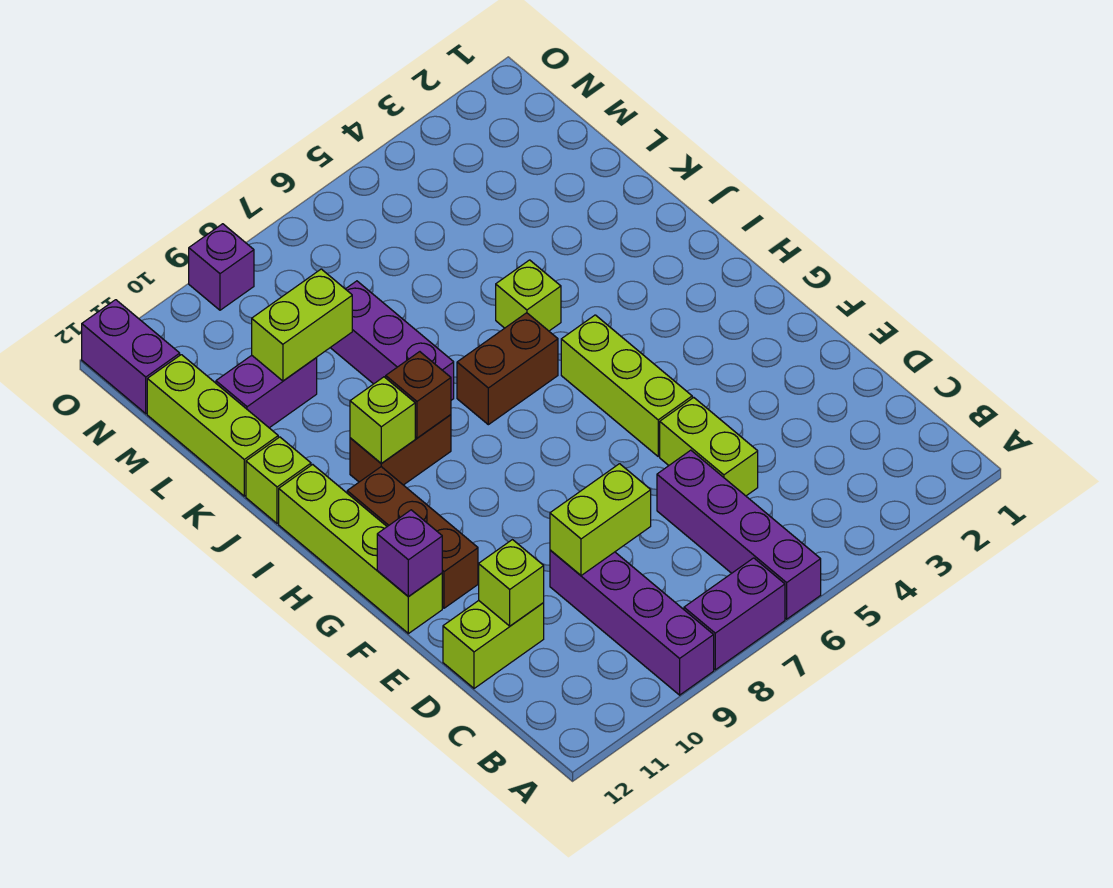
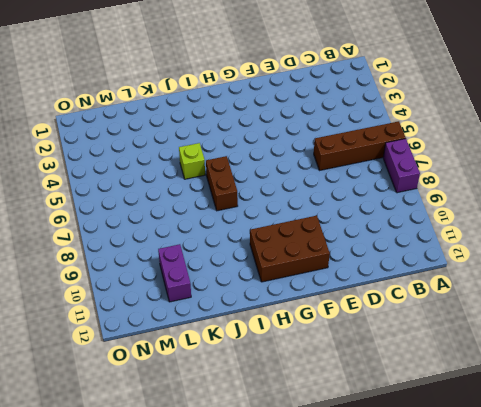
brown brick A6:D6 level 1 -> purple brick A6:D6 level 1
brown brick F10:H11 level 1 -> brown brick F11:H11 level 1
none -> purple brick A9:D9 level 1
none -> lime brick D5:E5 level 1
none -> lime brick D11:D12 level 1

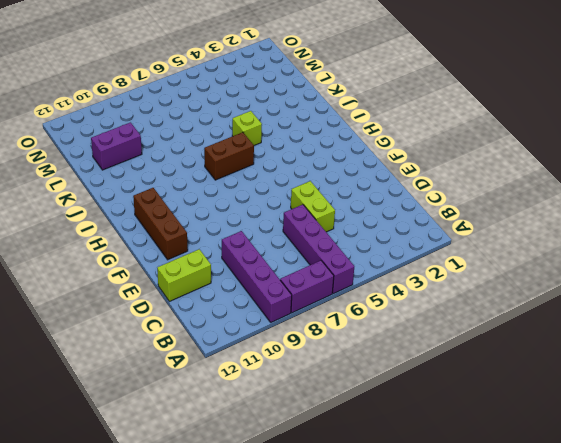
none -> lime brick F5:H5 level 1
none -> lime brick F12:I12 level 1
none -> brown brick I9:I10 level 1

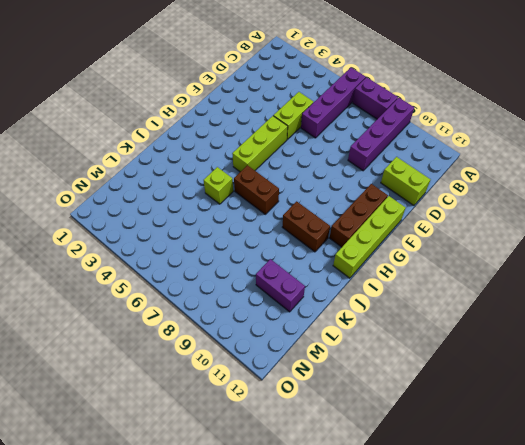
none -> purple brick J8:L8 level 1
none -> lime brick J12 level 1
none -> lime brick K12:M12 level 1

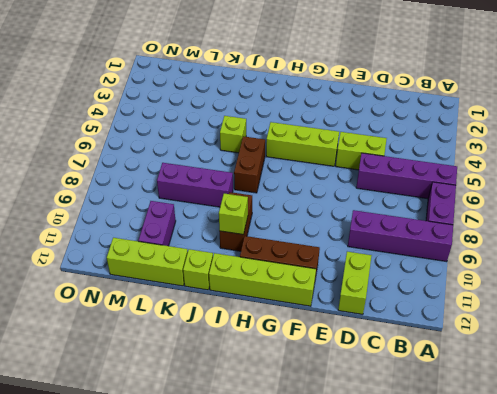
none -> purple brick N12:O12 level 1
none -> purple brick O9 level 1
none -> lime brick D8:D9 level 2

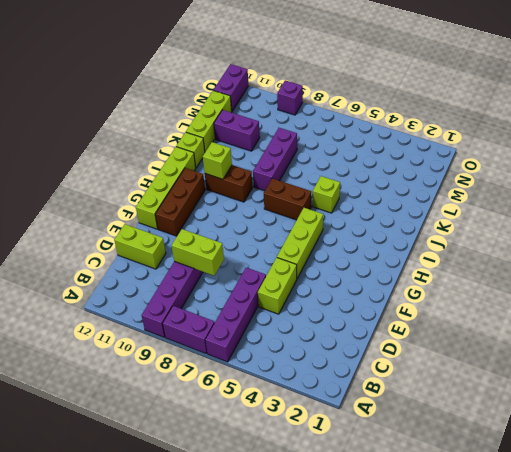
none -> lime brick D11 level 2
none -> purple brick F12 level 2
none -> brown brick I9 level 2

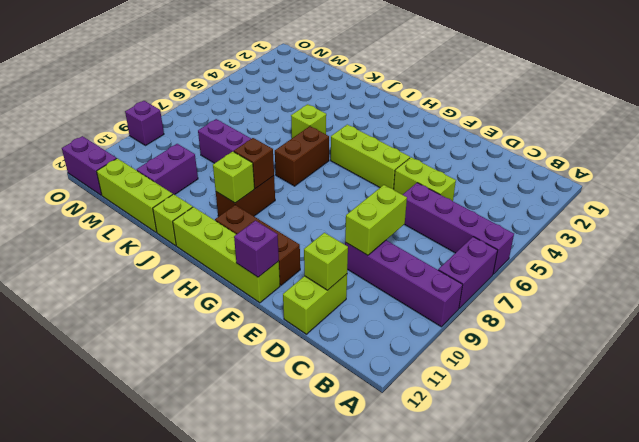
none -> lime brick L9:L10 level 2

